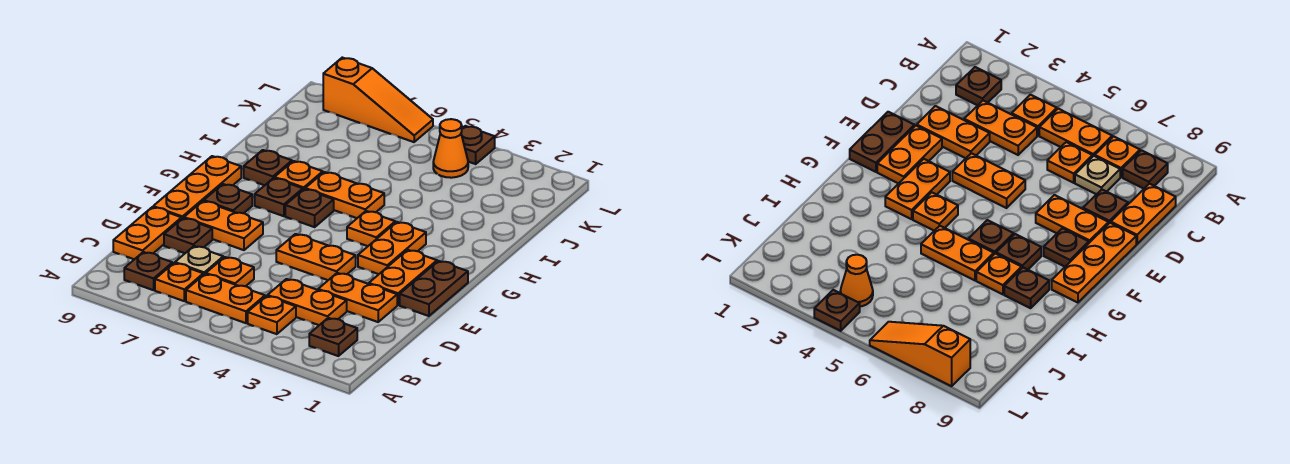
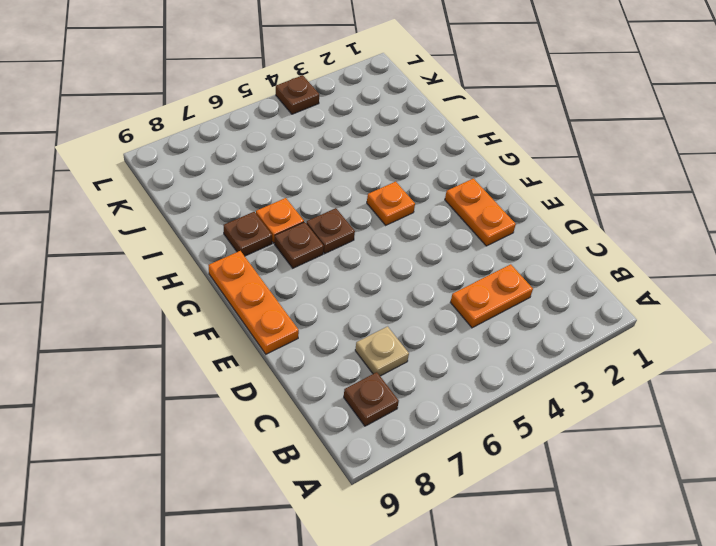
none -> brown plate B2 level 1
none -> orange plate B4 level 1
none -> orange plate B5:B6 level 1

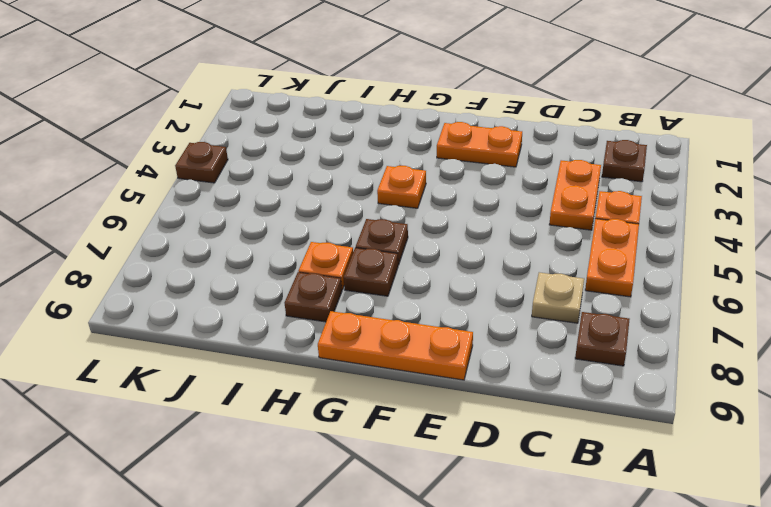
none -> orange plate B7 level 1
none -> orange plate C6 level 1
none -> orange plate C9:D9 level 1

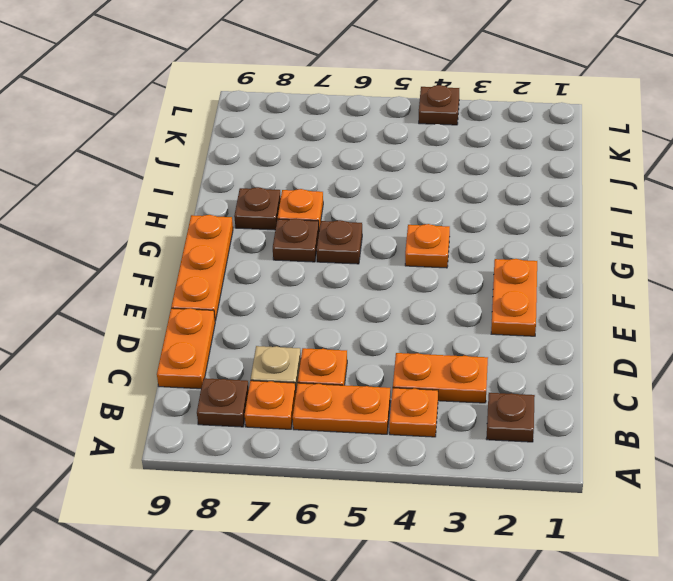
none -> orange plate D2:D3 level 1
none -> brown plate D8 level 1
none -> brown plate E1:F1 level 1

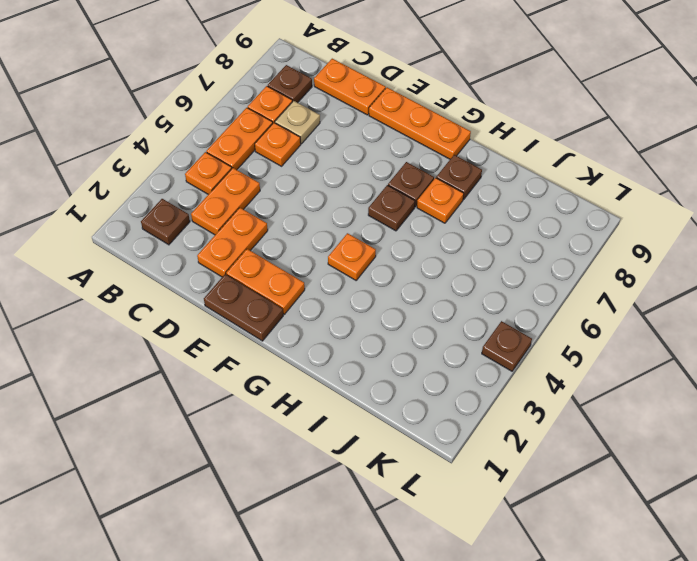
none -> brown plate D8 level 1
none -> orange plate E4:E5 level 1
none -> orange plate E7:E8 level 1

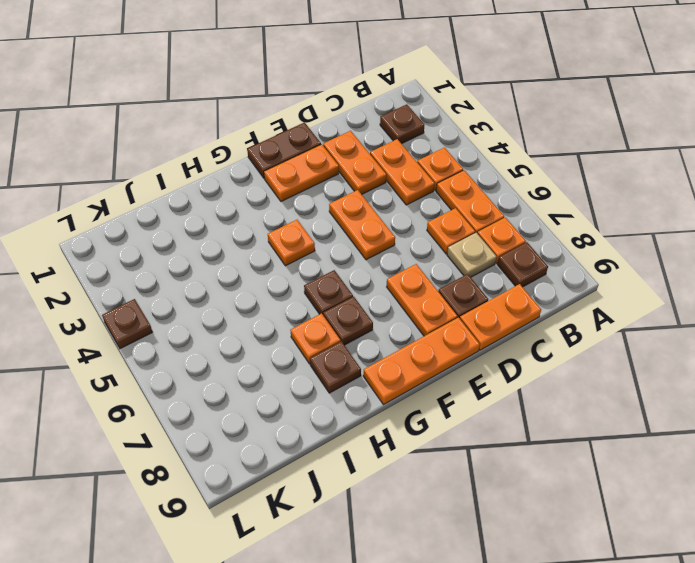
none -> orange plate F3:G3 level 1
none -> brown plate F8 level 1
none -> orange plate H5:H6 level 1

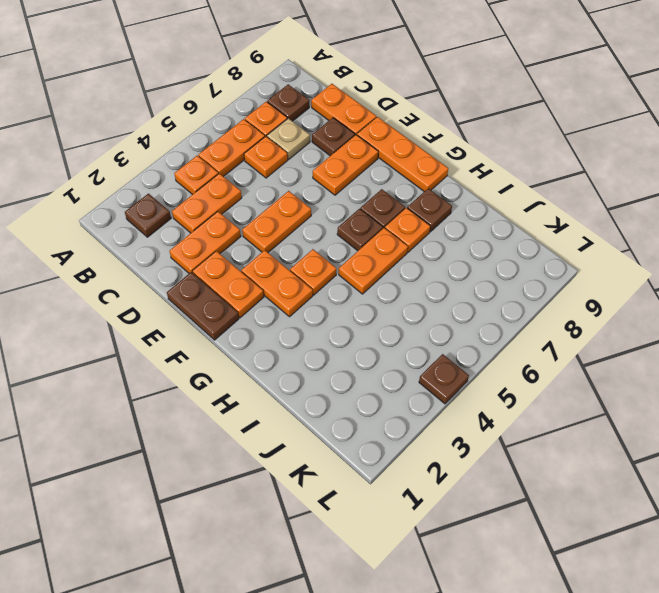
none -> brown plate F8 level 1
none -> orange cone K4 level 1
none -> orange slope L6:L8 level 1 top 8

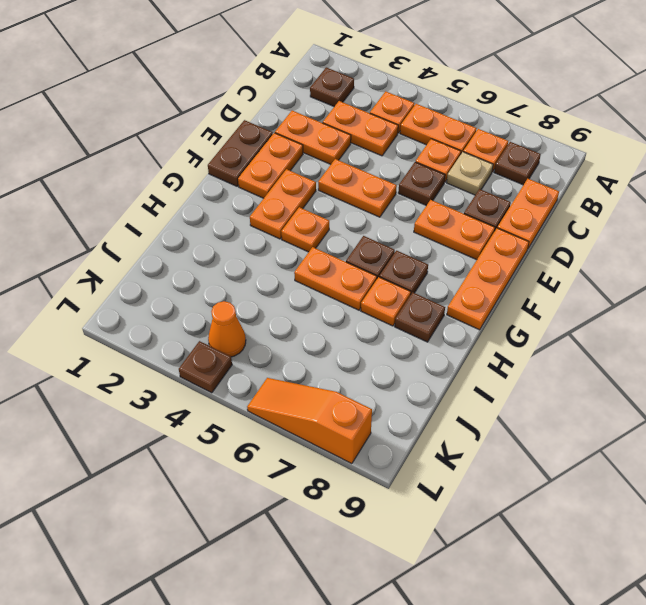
brown plate D6 level 1 -> brown plate F8 level 1

